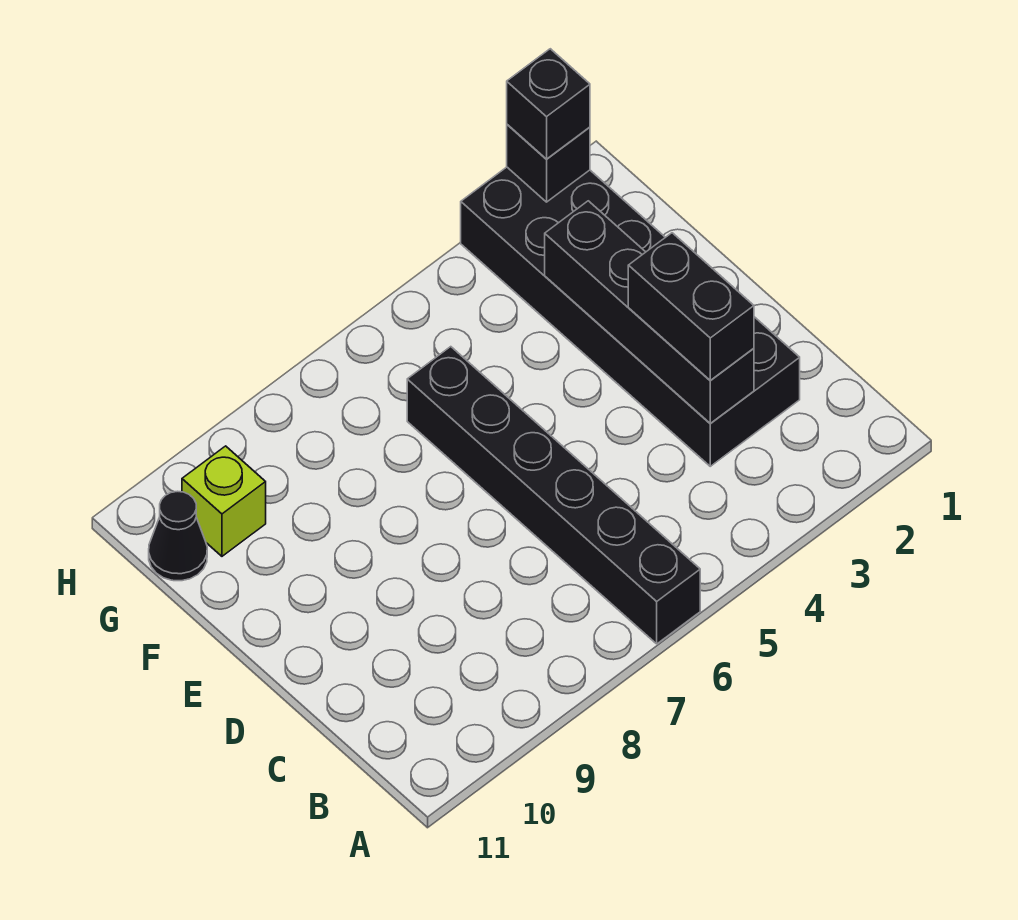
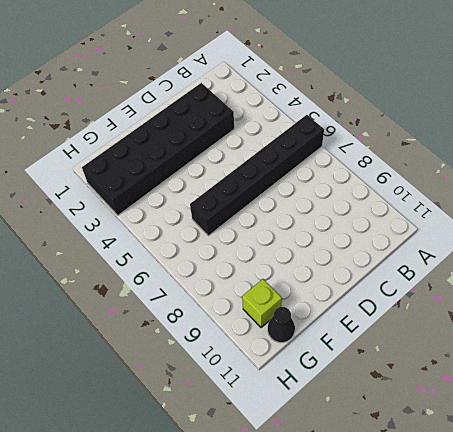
none -> black brick C3:F3 level 2
none -> black brick H2 level 2

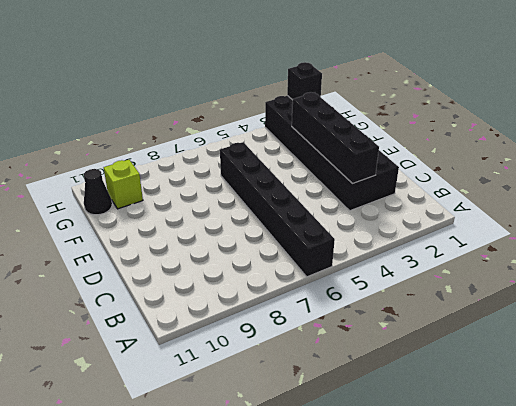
none -> black brick C3:D3 level 3
none -> black brick H2 level 3

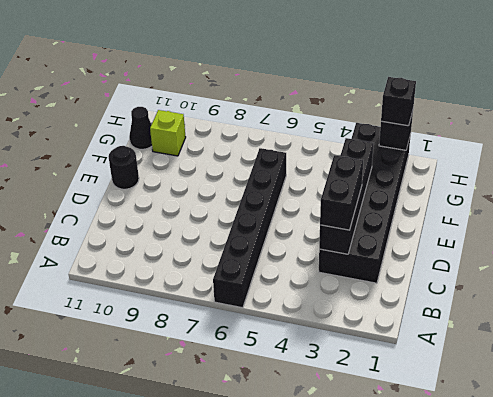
black round brick E11 level 1 -> none

